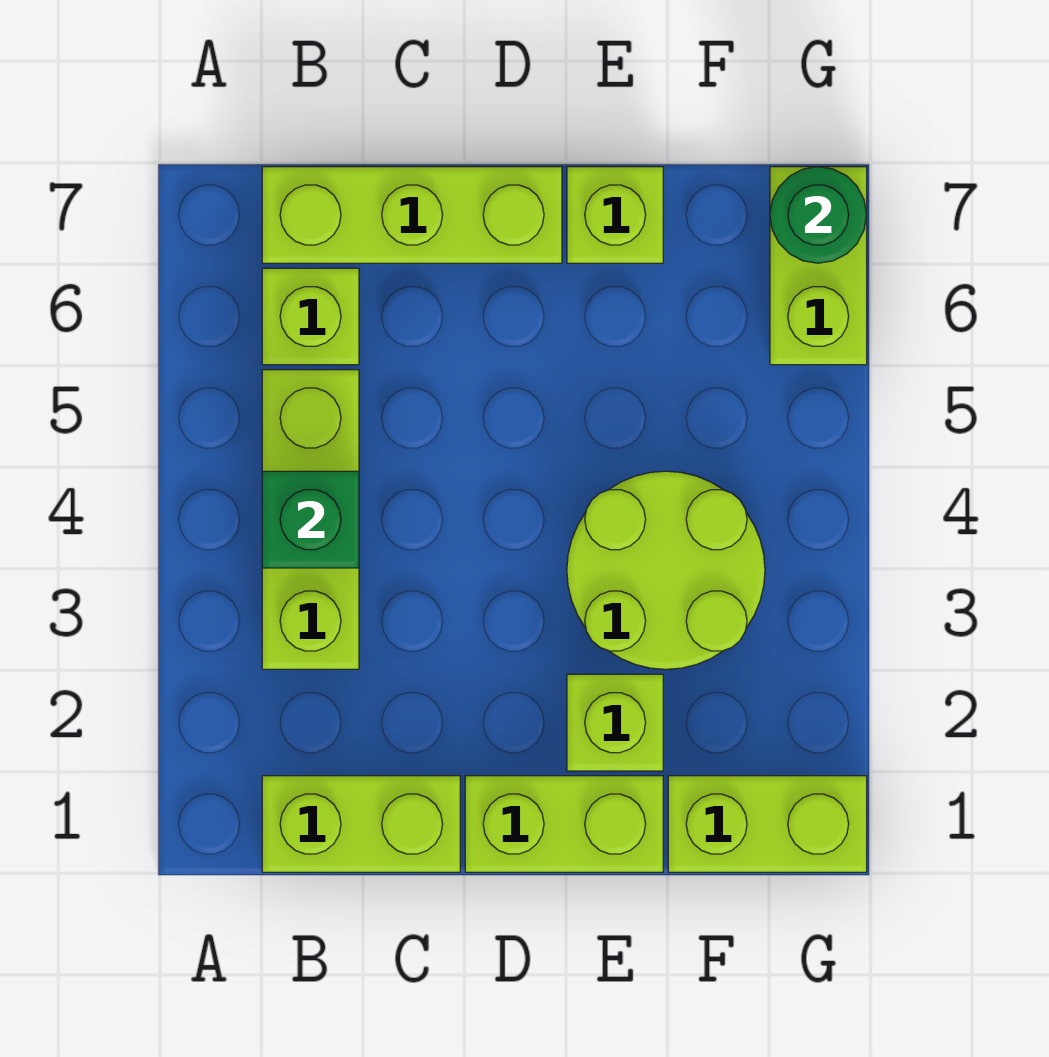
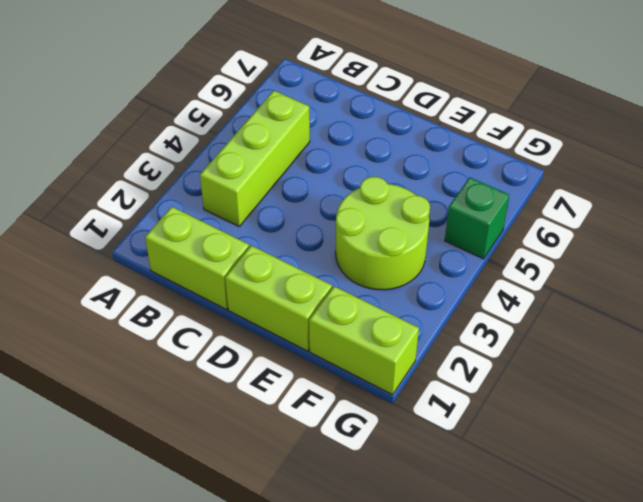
green brick G5 level 1 -> green brick B4 level 2
none -> lime brick B6 level 1
none -> lime brick B7:D7 level 1
none -> lime brick E2 level 1

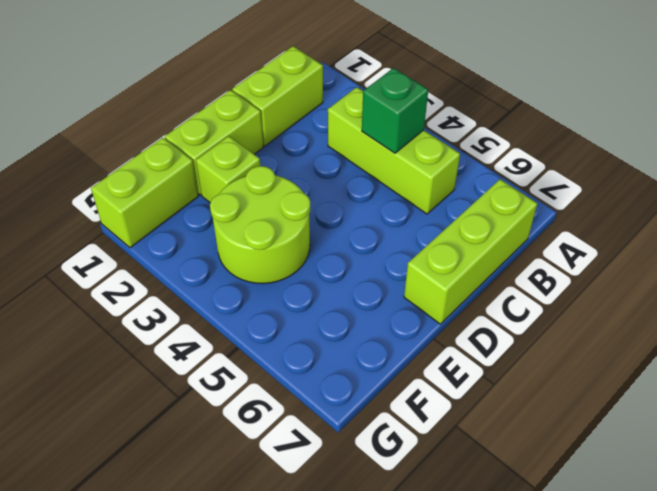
none -> lime brick B6 level 1
none -> lime brick E7 level 1
none -> lime brick G6:G7 level 1

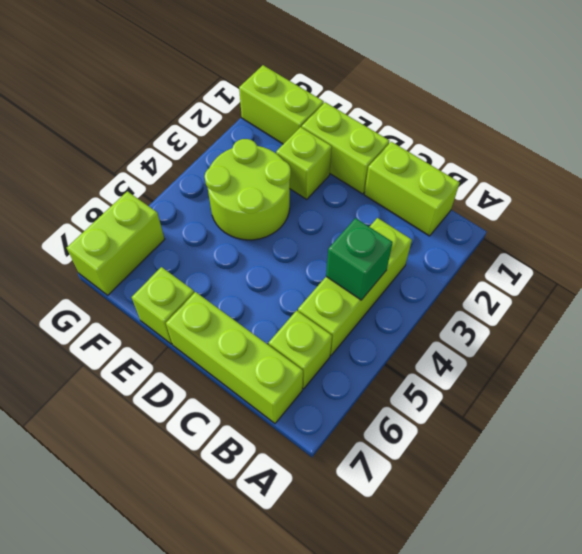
none -> green round brick G7 level 2

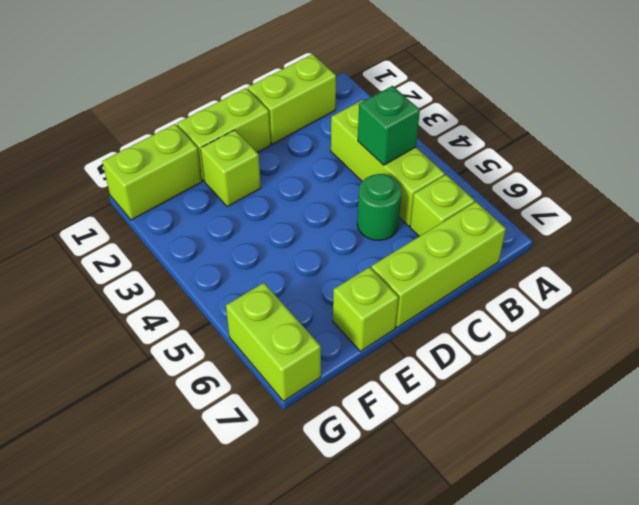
green round brick C5 level 1 -> green round brick G7 level 2
none -> lime round brick E3:F4 level 1

